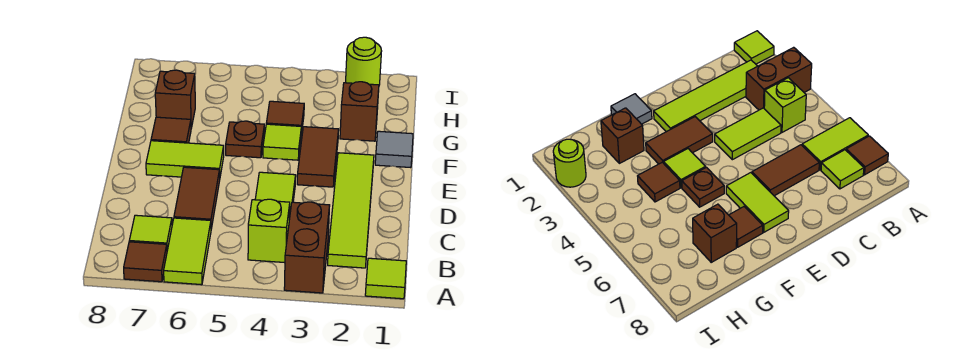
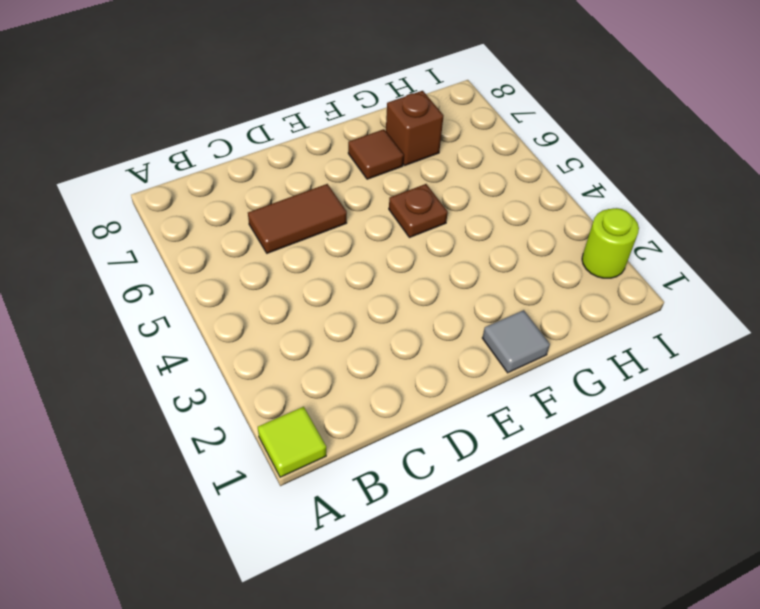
none -> brown brick A3:B3 level 1
none -> lime tile A6:B6 level 1
none -> brown tile A7 level 1

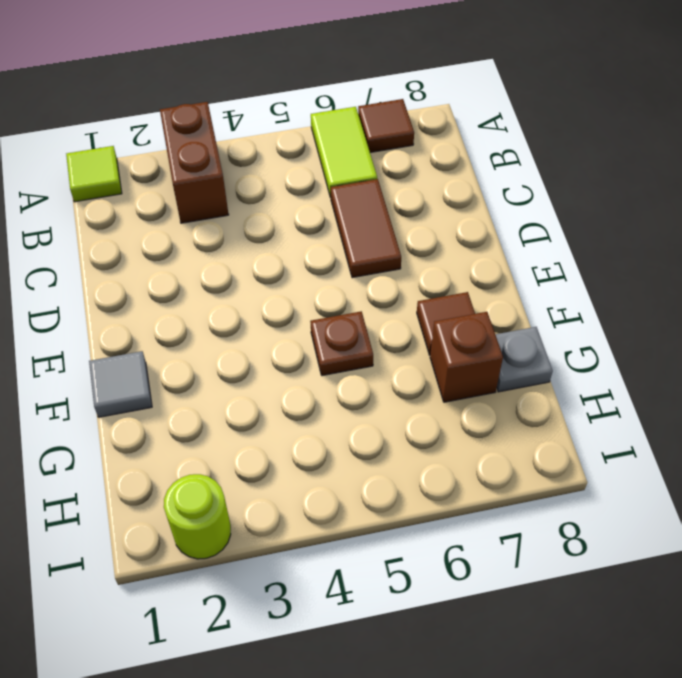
grey plate G8 level 1 -> none
none -> lime tile B2:E2 level 1
none -> lime brick B4 level 1
none -> lime tile B7 level 1

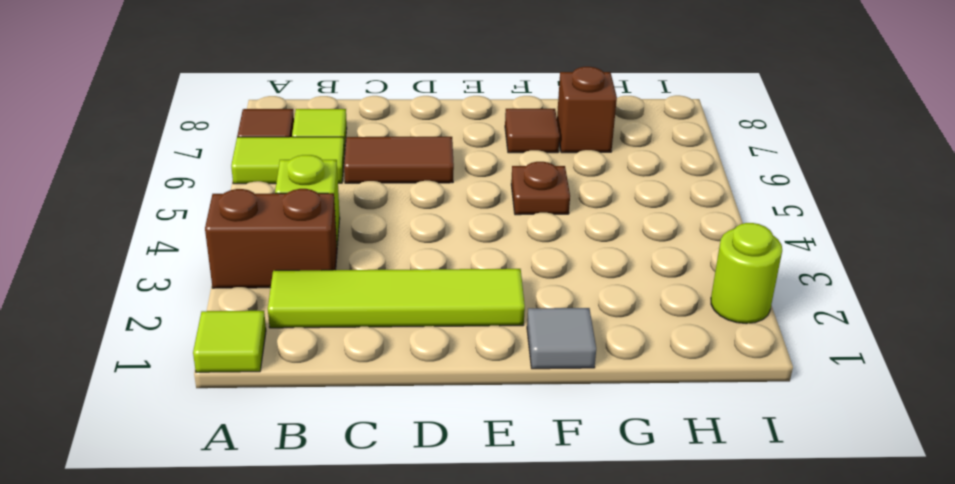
none -> lime tile C4:D4 level 1
none -> brown tile E3:F3 level 1
none -> lime tile E6:E7 level 1

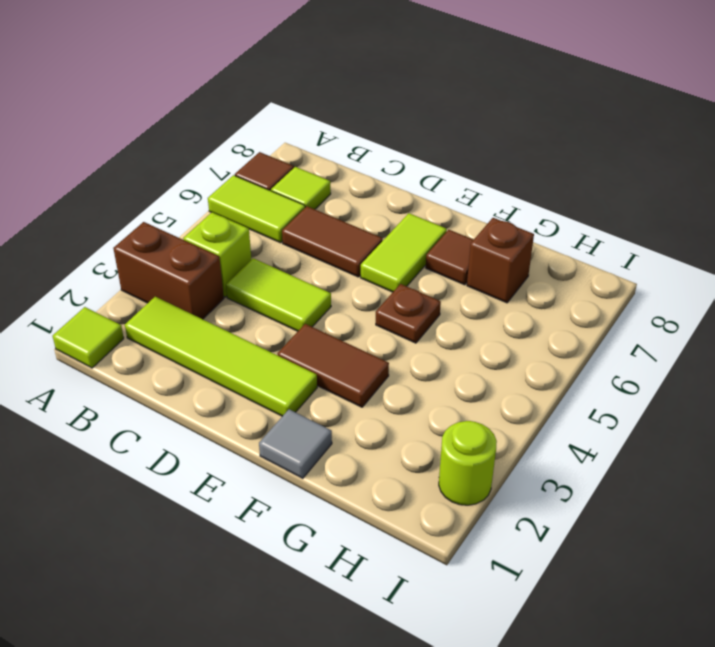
none -> lime tile F4 level 1
none -> brown brick G2 level 1
none -> brown tile G4 level 1

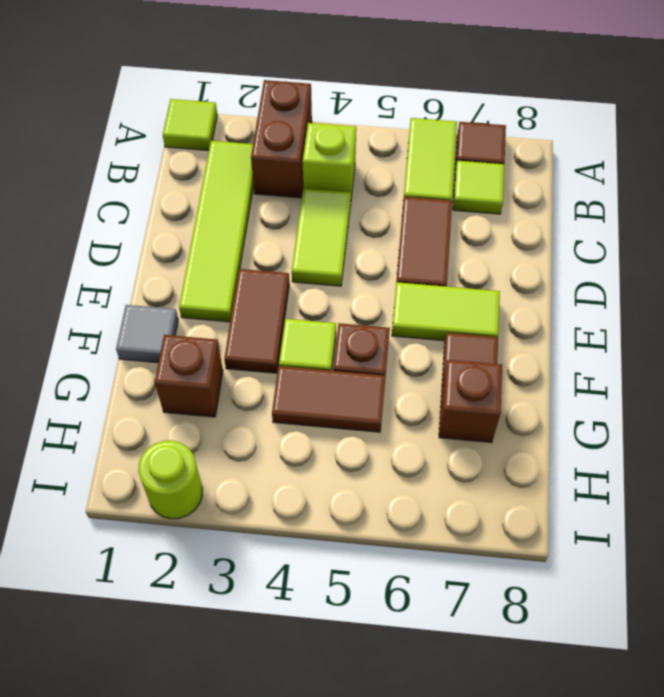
brown tile G4:G5 level 1 -> brown tile G4 level 1

